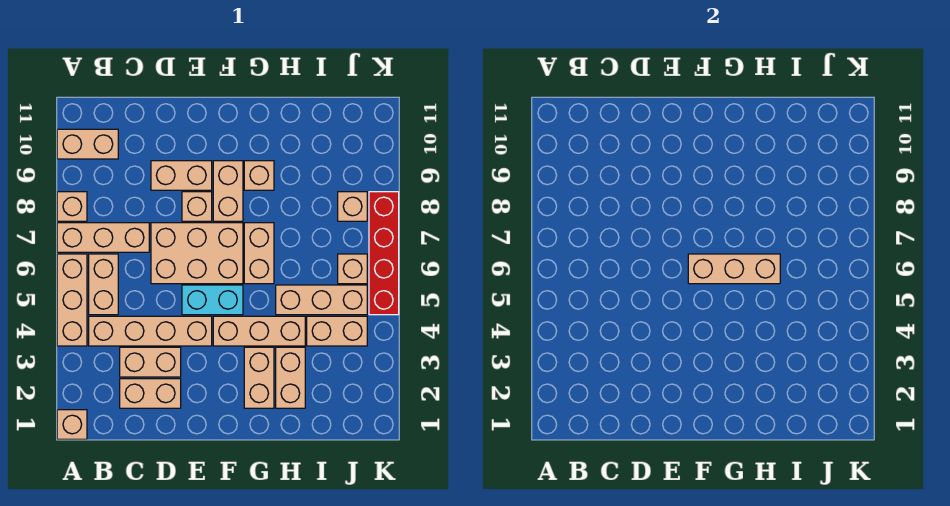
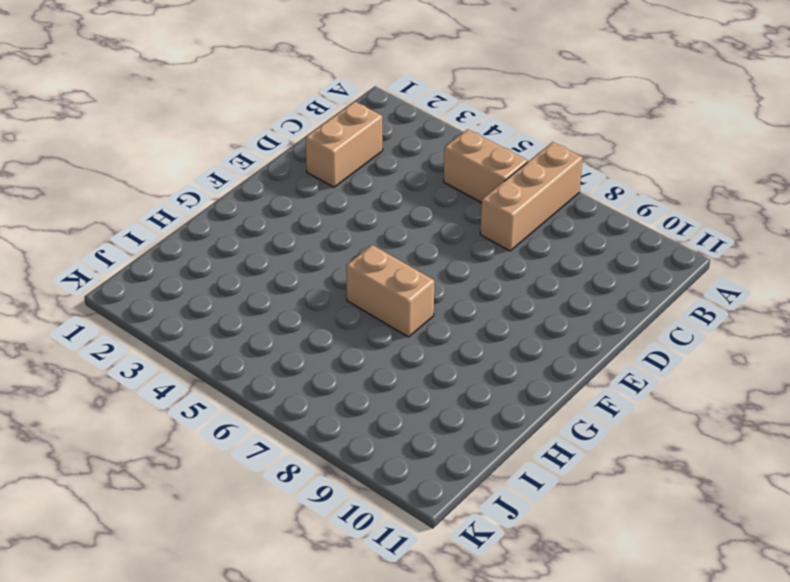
none -> tan brick A1 level 1
none -> tan brick A4:A6 level 1
none -> tan brick A8 level 1

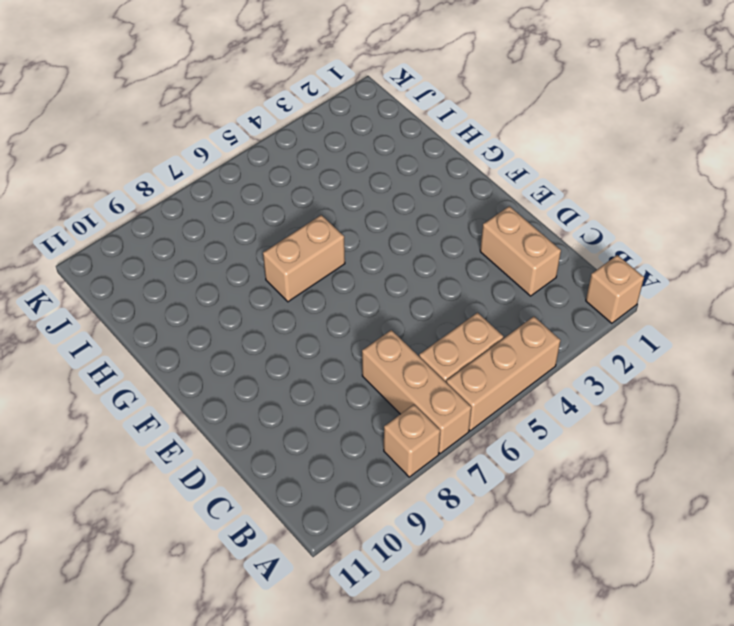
none -> tan brick A10:B10 level 1
none -> tan brick B4:E4 level 1
none -> tan brick C3:D3 level 1

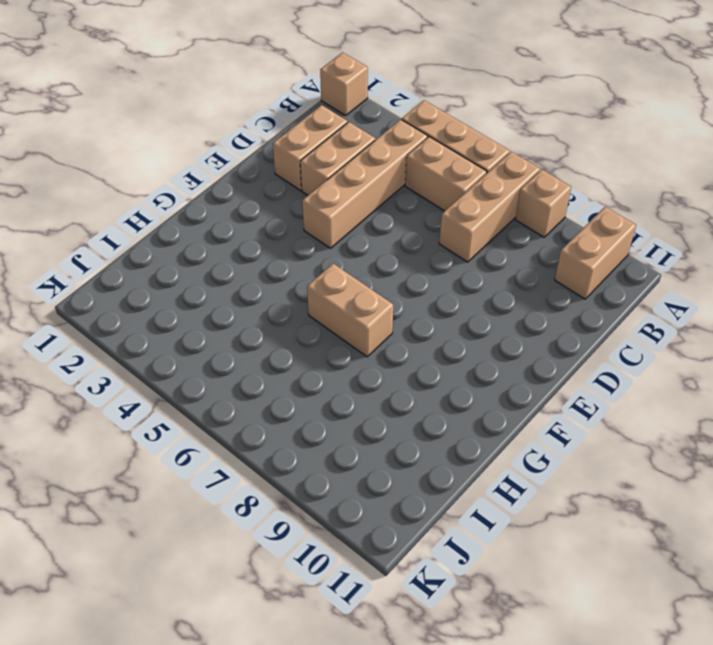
none -> tan brick D6:F7 level 1
none -> tan brick D9:E9 level 1
none -> cyan brick E5:F5 level 1

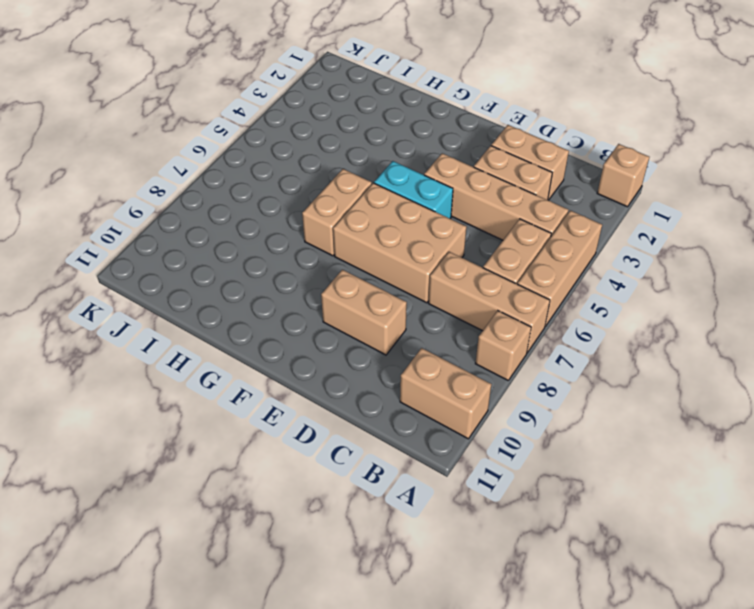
none -> tan brick E8 level 1
none -> tan brick F4:H4 level 1
none -> tan brick F8:F9 level 1

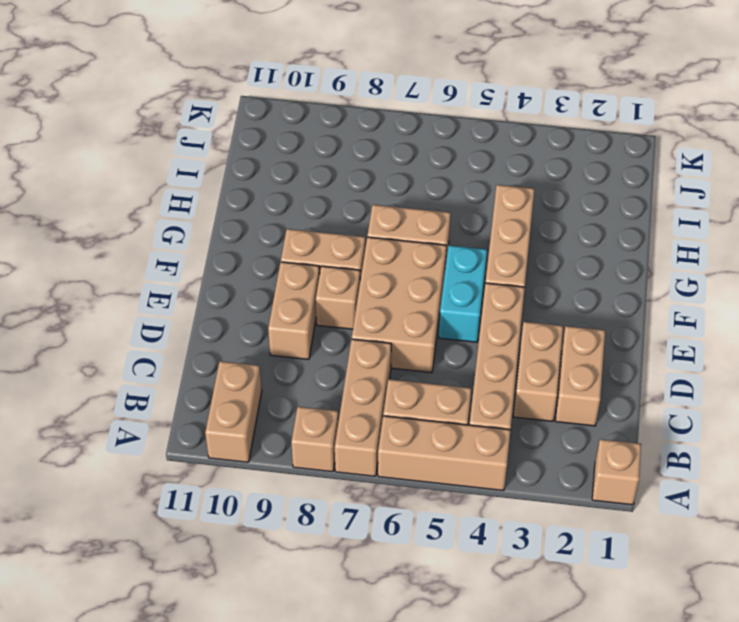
none -> tan brick G2:G3 level 1
none -> tan brick G9 level 1
none -> tan brick H2:H3 level 1

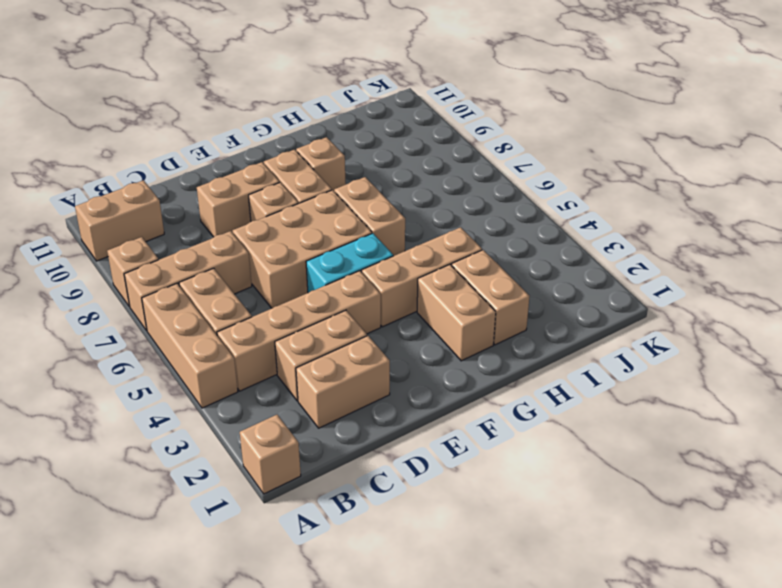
none -> tan brick H5:J5 level 1
none -> tan brick I4:J4 level 1
none -> tan brick J6 level 1

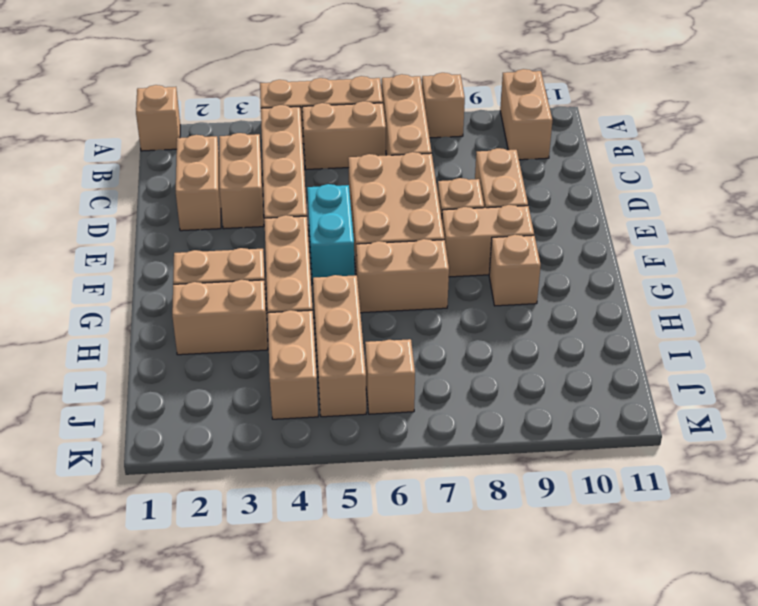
none -> tan brick J8 level 1
none -> red brick K5:K8 level 1
none -> tan brick F6:H6 level 2

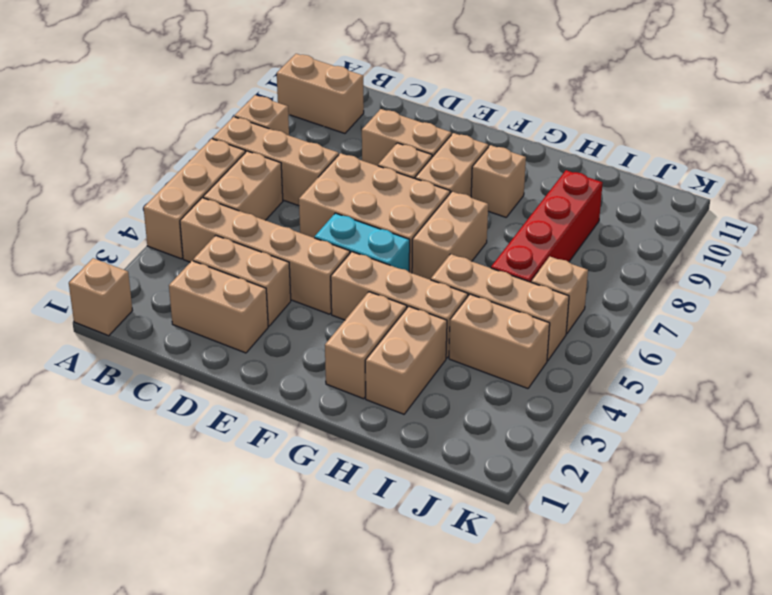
red brick I6:I9 level 1 -> red brick K5:K8 level 1
none -> tan brick J8 level 1
none -> tan brick F6:H6 level 2

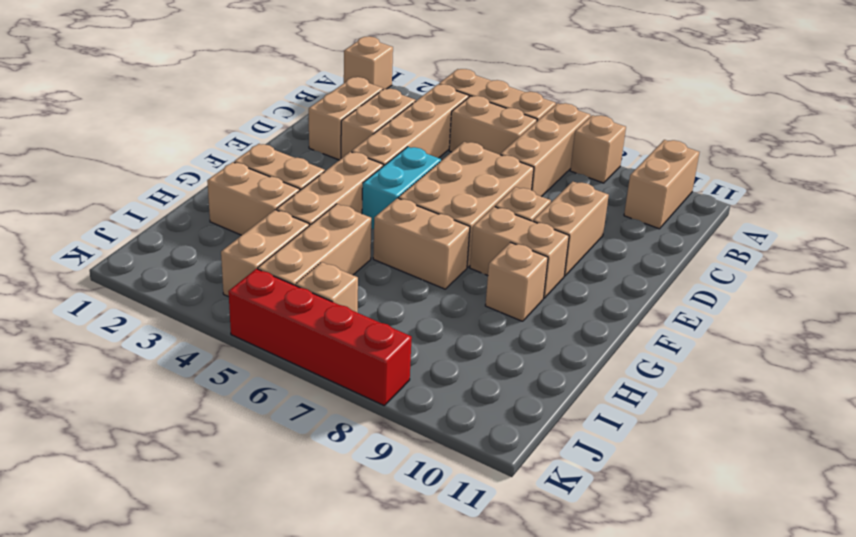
none -> tan brick J8 level 1
none -> tan brick F6:H6 level 2

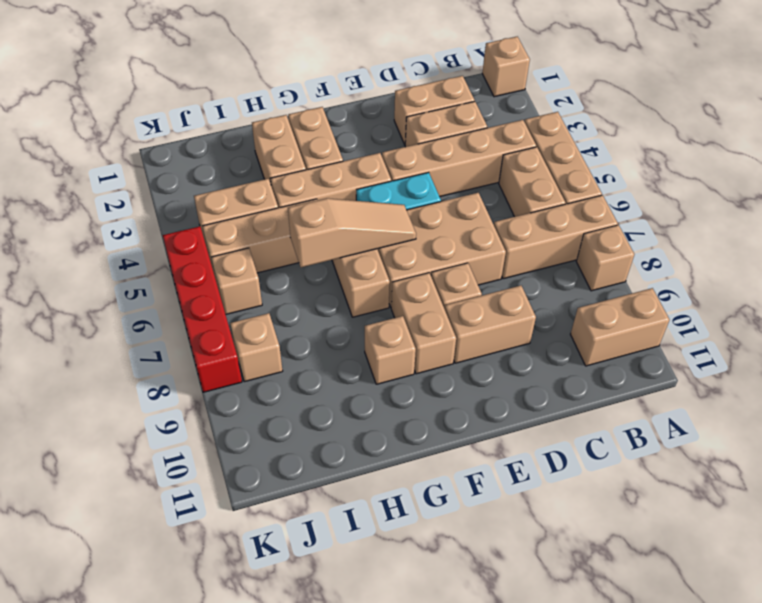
tan slope F6:H6 level 2 top H -> tan brick F6:H6 level 2

